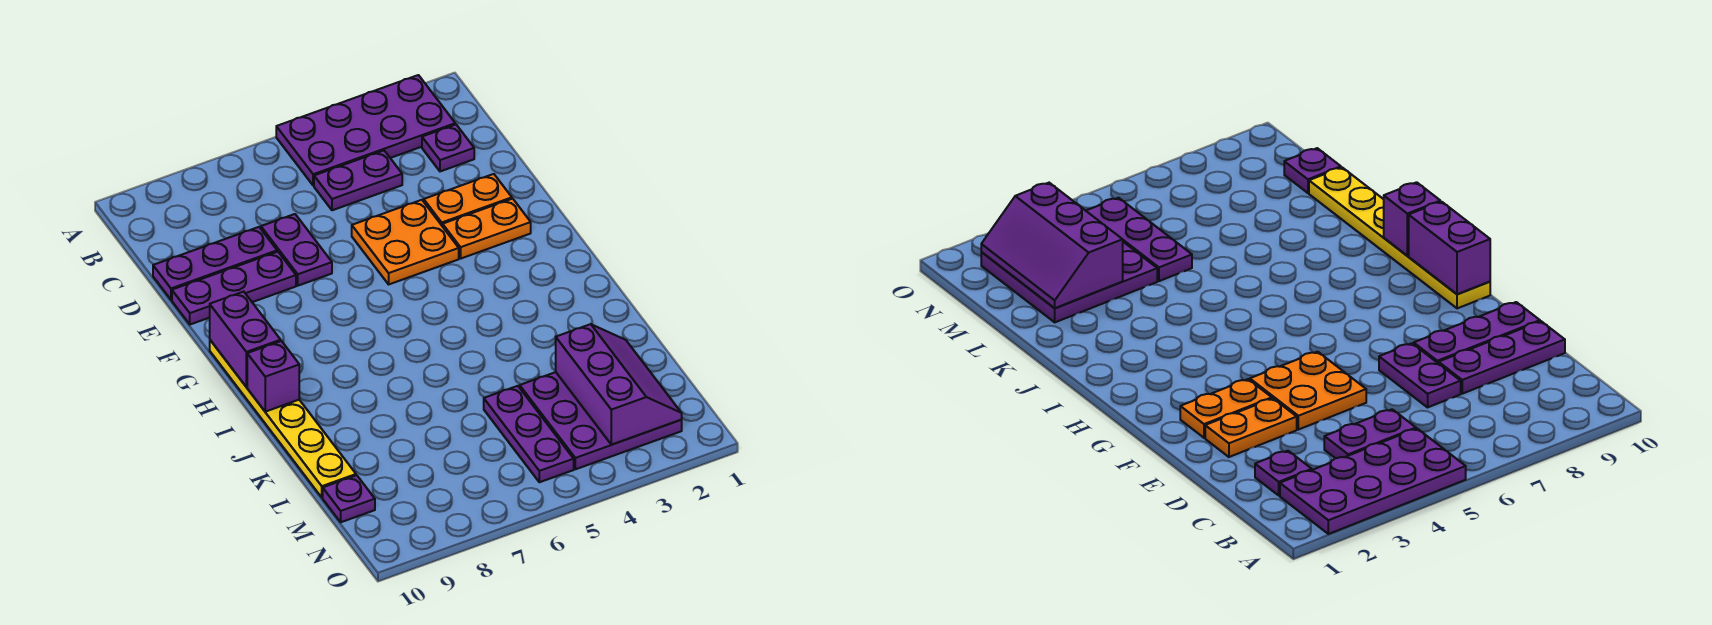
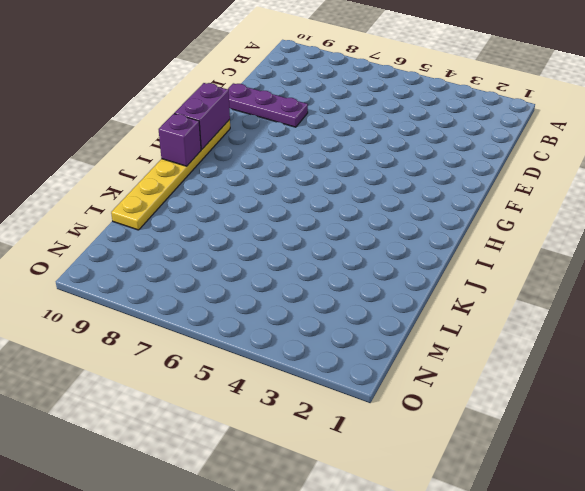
none -> purple plate A2:B5 level 1
none -> purple plate C2 level 1
none -> purple plate C4:C5 level 1

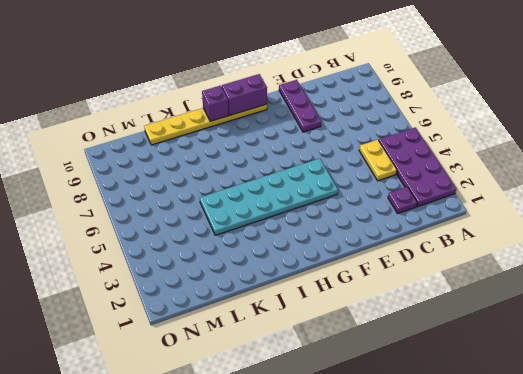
yellow plate C4:C5 level 1 -> purple plate C4:C5 level 1
cyan plate F4:K5 level 1 -> orange plate E4:F5 level 1
none -> purple plate D7:E7 level 1
none -> purple plate D8:D10 level 1
none -> orange plate E2:E3 level 1

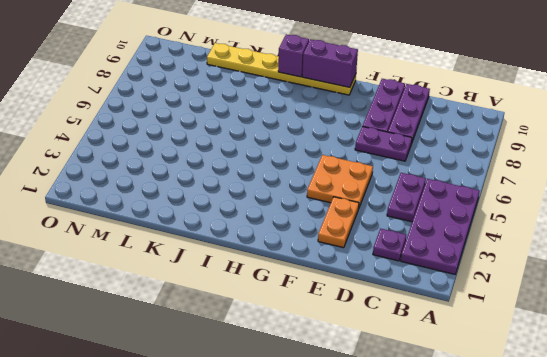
none -> orange plate F2:F3 level 1
none -> purple plate L2:N4 level 1
none -> purple plate L5:N5 level 1

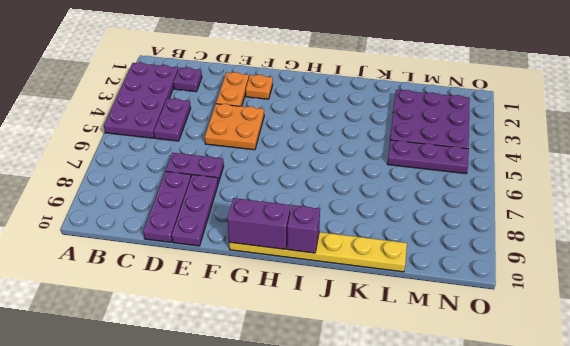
orange plate F2 level 1 -> orange plate F2:F3 level 1
none -> purple plate M10 level 1
none -> purple slope L2:N3 level 2 top 3

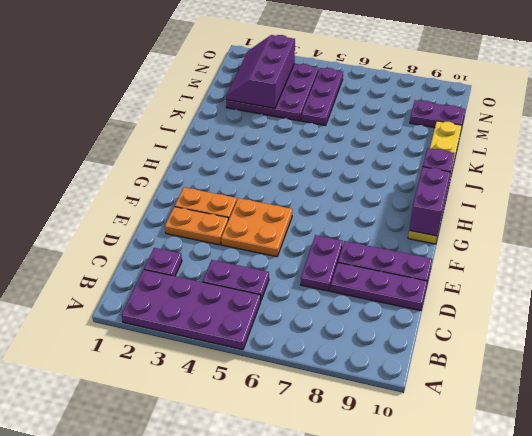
purple plate M9:M10 level 1 -> purple plate M10 level 1

